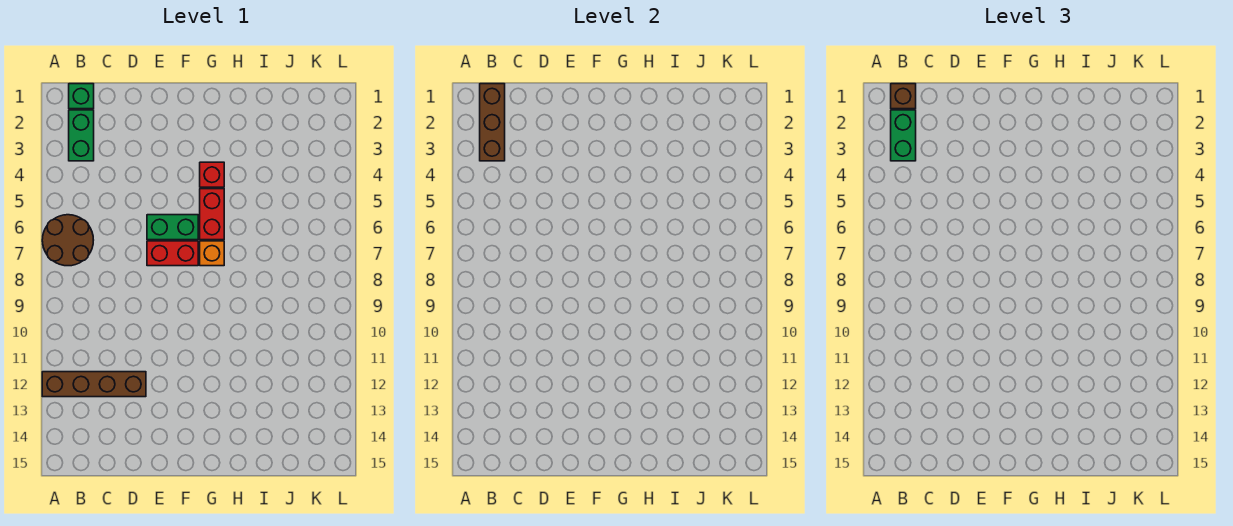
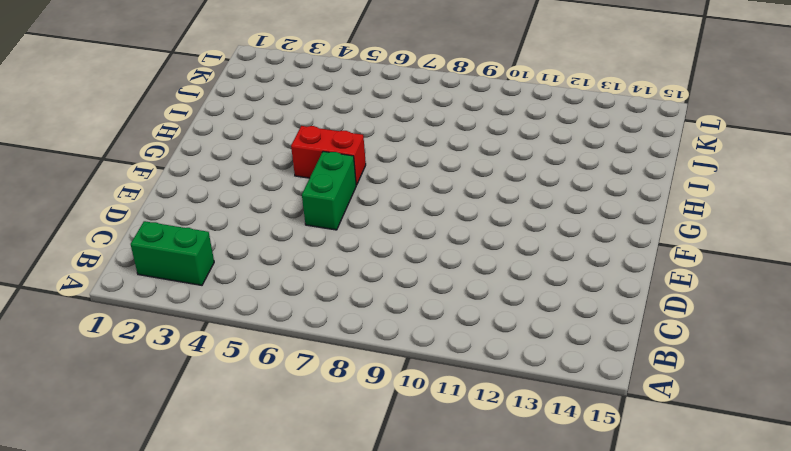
none -> brown round brick A6:B7 level 1
none -> brown brick A12:D12 level 1
none -> green brick B1 level 1

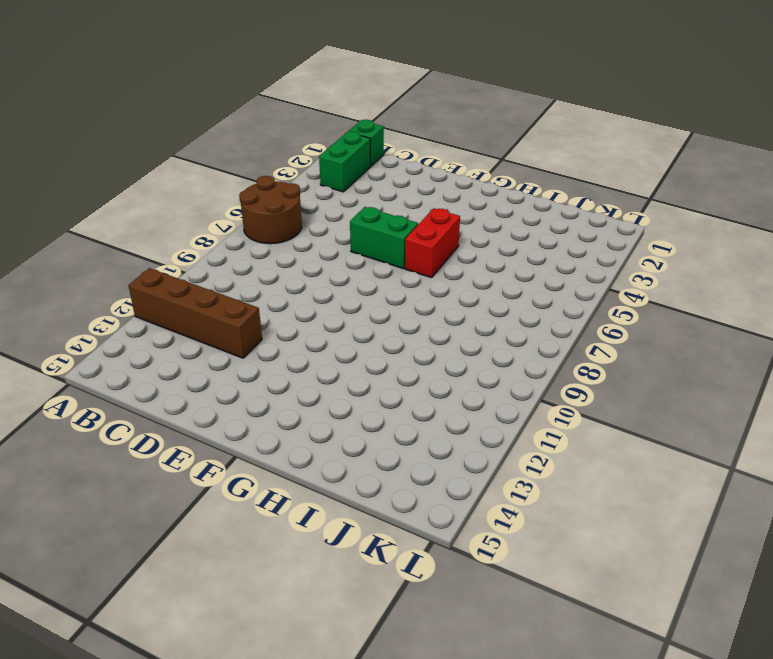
none -> red brick E7:F7 level 1
none -> red brick G4 level 1
none -> orange brick G7 level 1

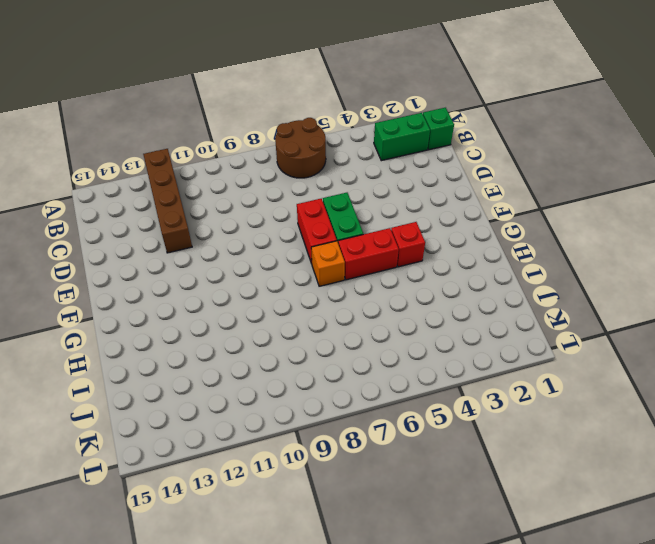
none -> brown brick B1:B3 level 2
none -> brown brick B1 level 3
none -> green brick B2:B3 level 3

